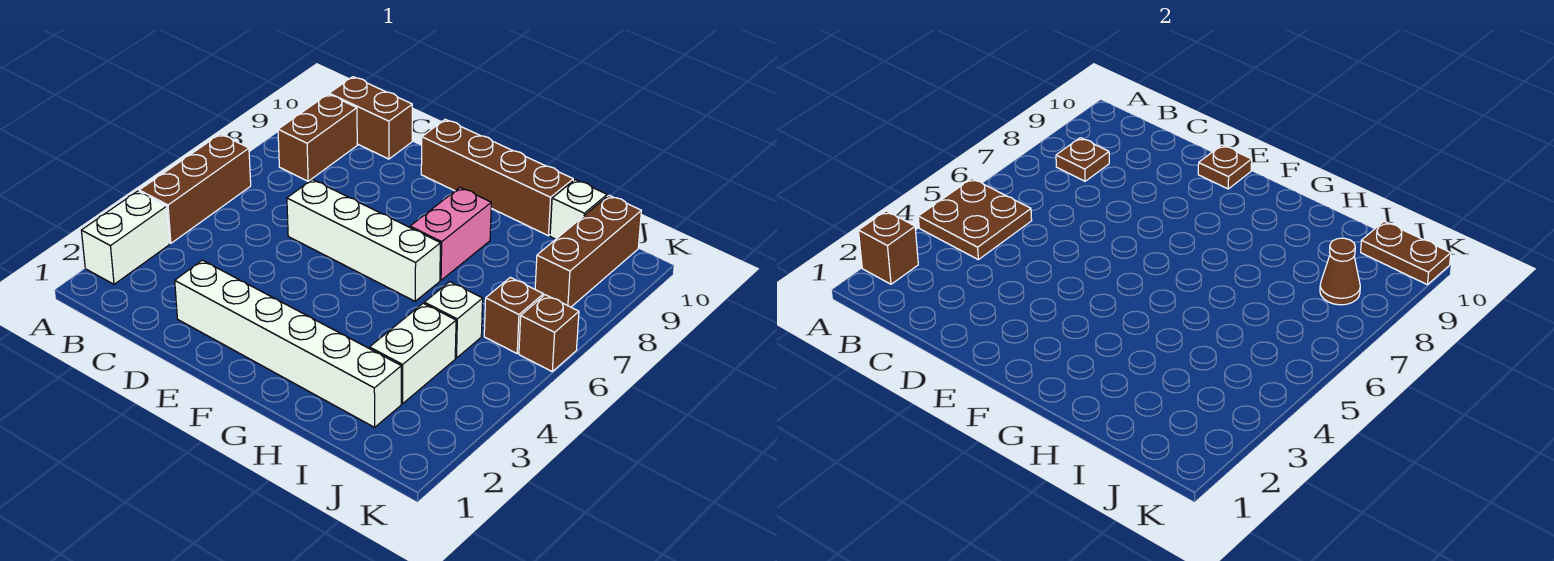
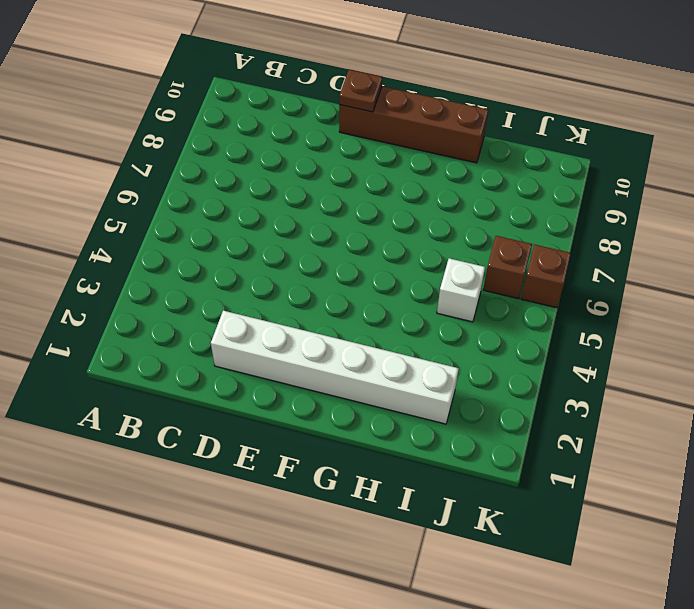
none -> white brick A2:A3 level 1
none -> brown brick A4:A6 level 1
none -> brown brick B8:B9 level 1

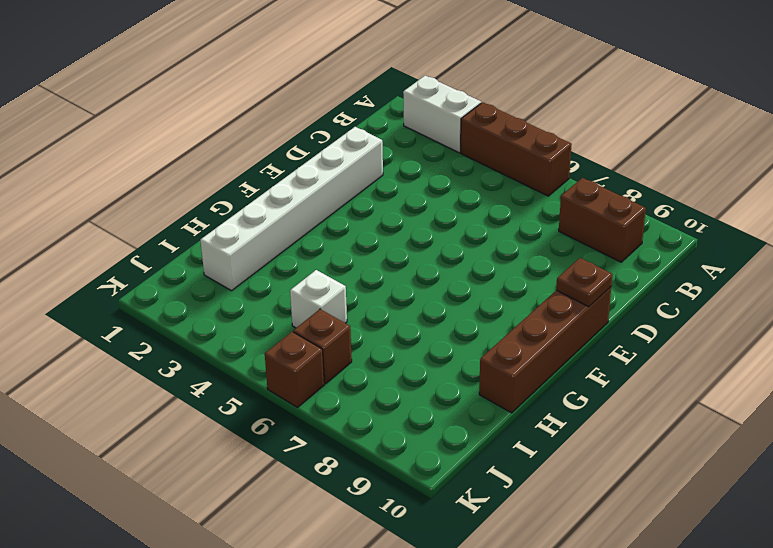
none -> brown brick B10:C10 level 1
none -> white brick D6:G6 level 1
none -> pink brick G7:G8 level 1

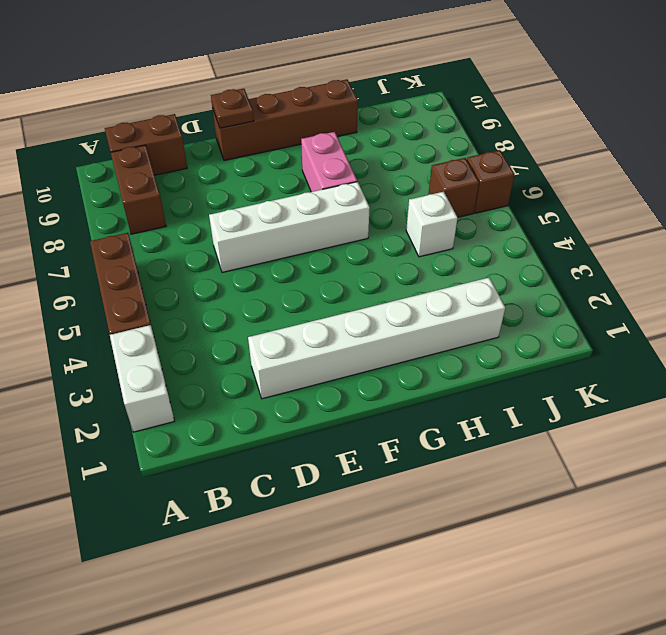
none -> white brick I3:I4 level 1
none -> white brick I10 level 1
none -> brown brick J8:J10 level 1

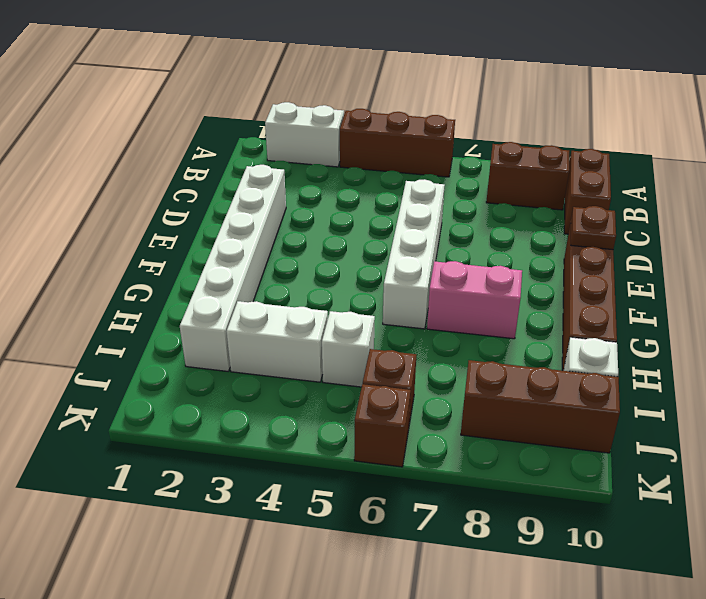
none -> brown brick A2 level 2
none -> brown plate A4:B5 level 2
none -> brown plate B8 level 2

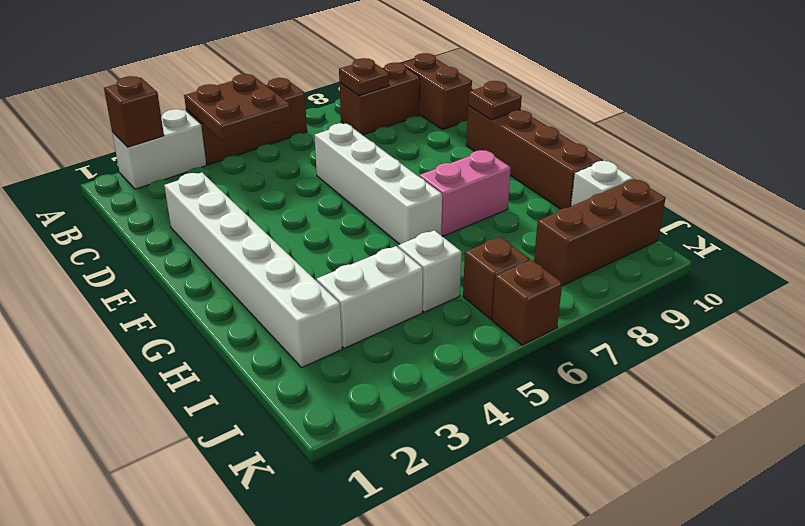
none -> brown cone J8 level 2
none -> brown plate J10:K10 level 2

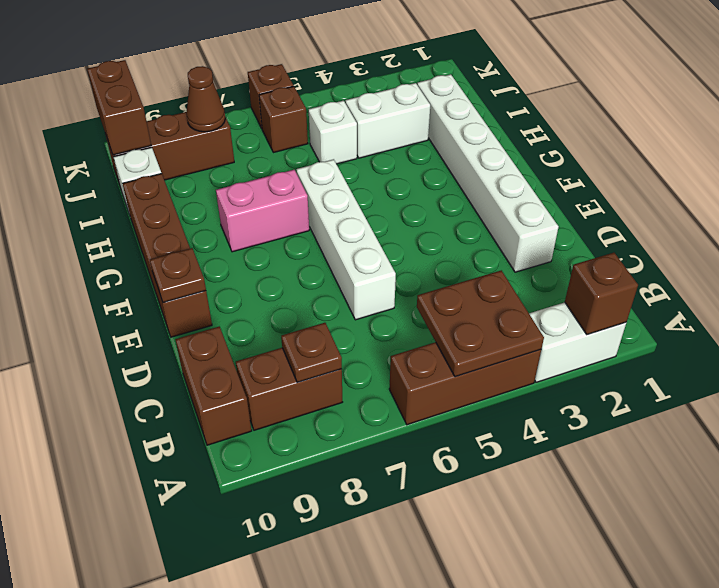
brown brick J10:K10 level 2 -> brown plate J10:K10 level 2

